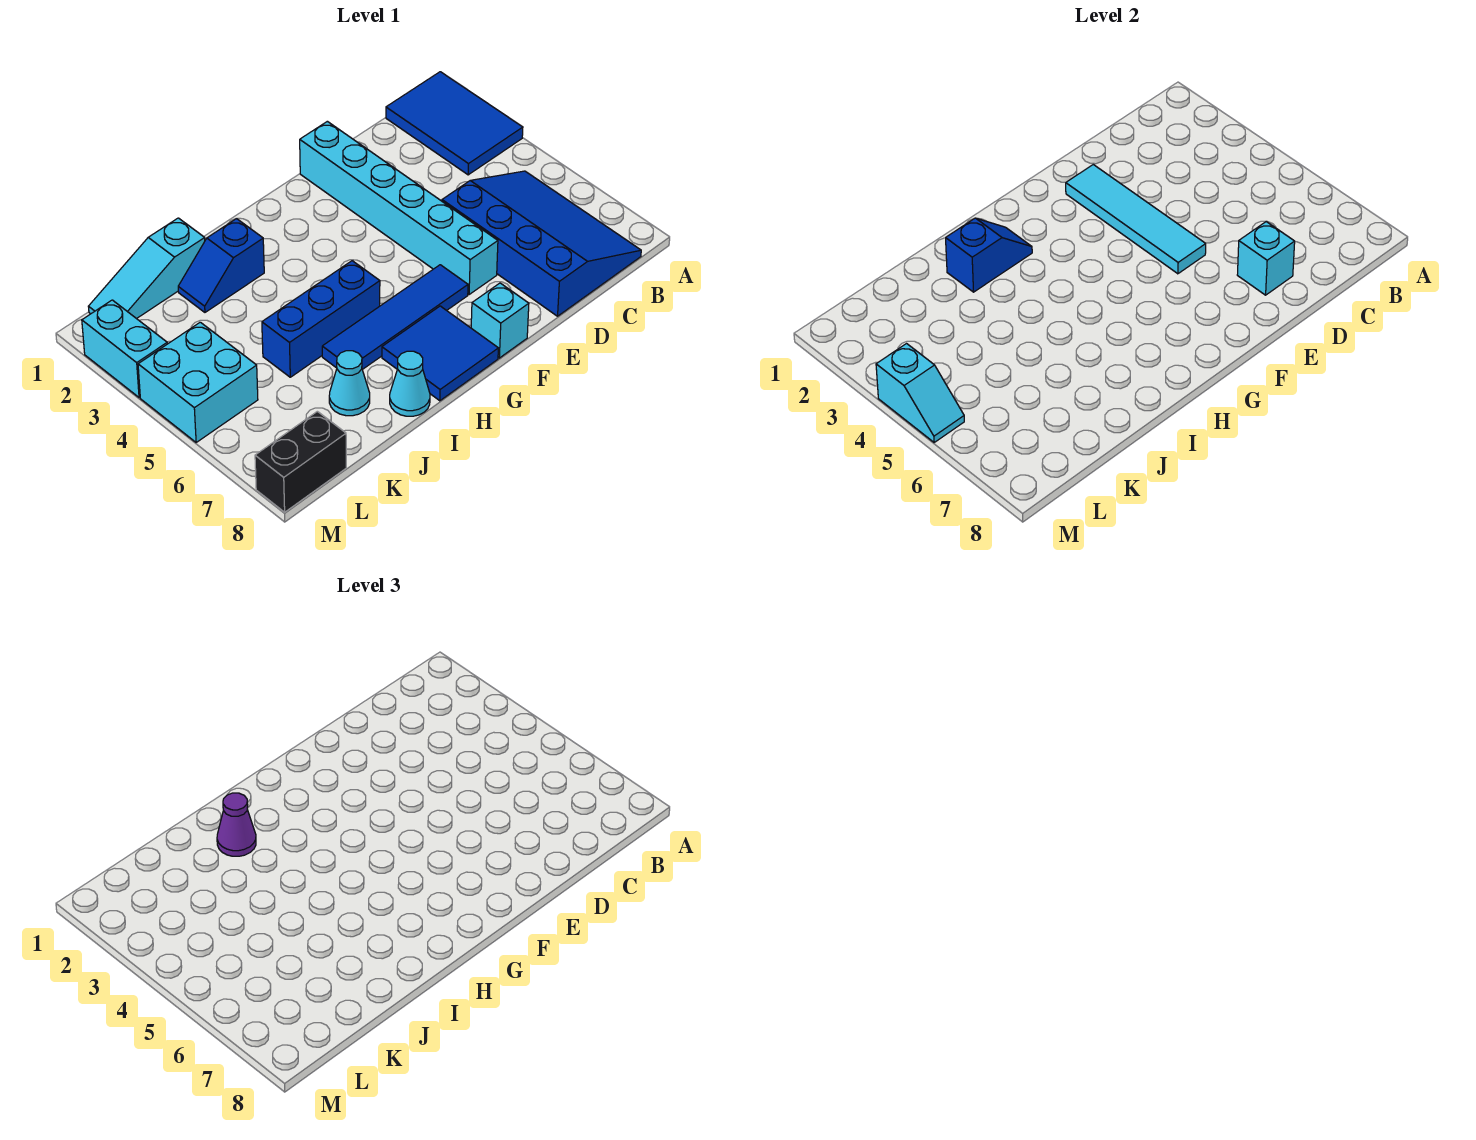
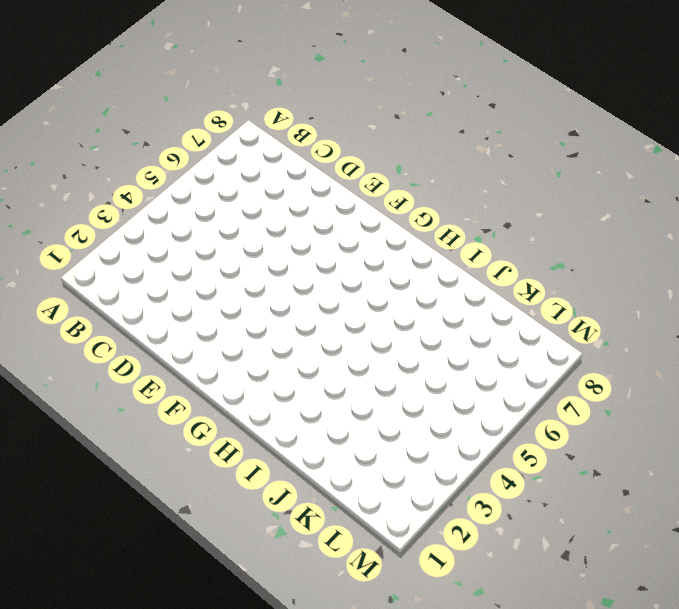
none -> blue tile A1:B3 level 1
none -> blue slope B5:D8 level 1 top D
none -> cyan brick E1:E6 level 1

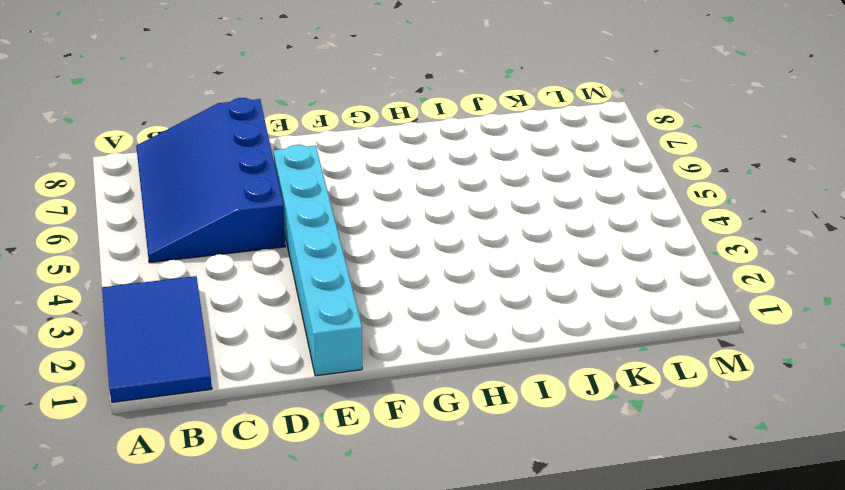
none -> blue tile F6:I6 level 1
none -> cyan brick F8 level 1
none -> blue tile G7:H8 level 1

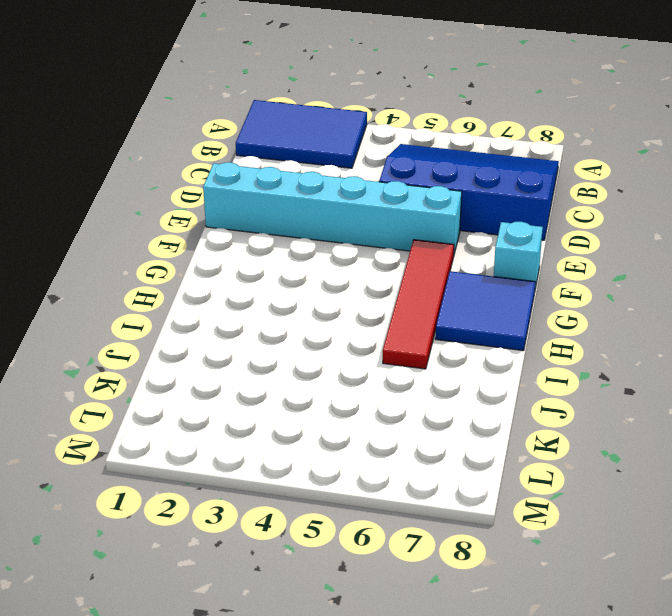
red tile F6:I6 level 1 -> blue tile F6:I6 level 1
none -> blue brick H5:J5 level 1
none -> blue slope I2:J2 level 1 top I
none -> cyan cone I8 level 1

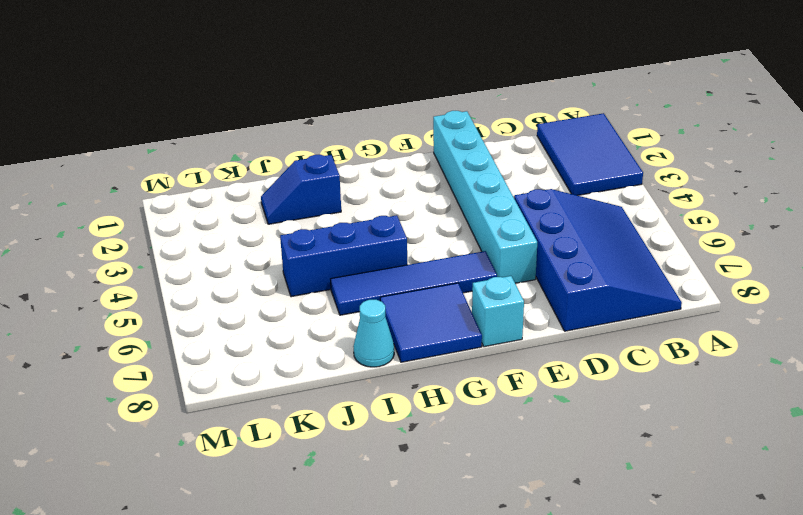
none -> cyan slope J1:L1 level 1 top J
none -> cyan cone J7 level 1
none -> cyan brick L4:M5 level 1

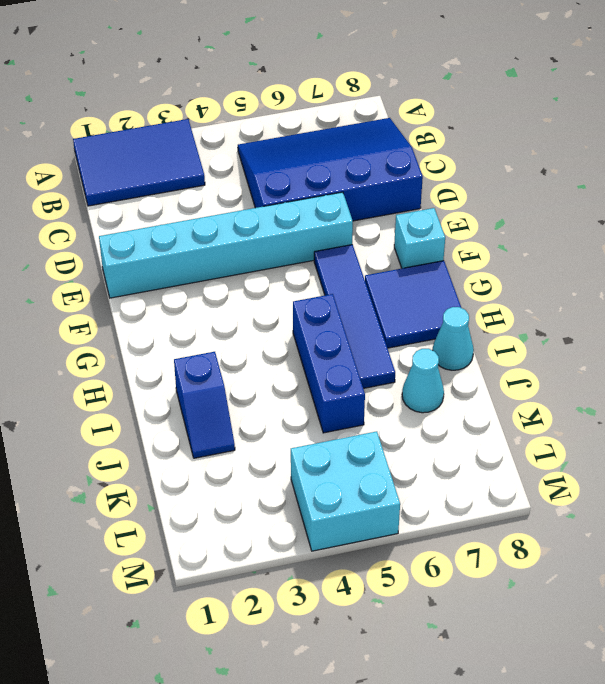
none -> cyan slope J1:L1 level 1 top J
none -> black brick L8:M8 level 1
none -> cyan brick M2:M3 level 1

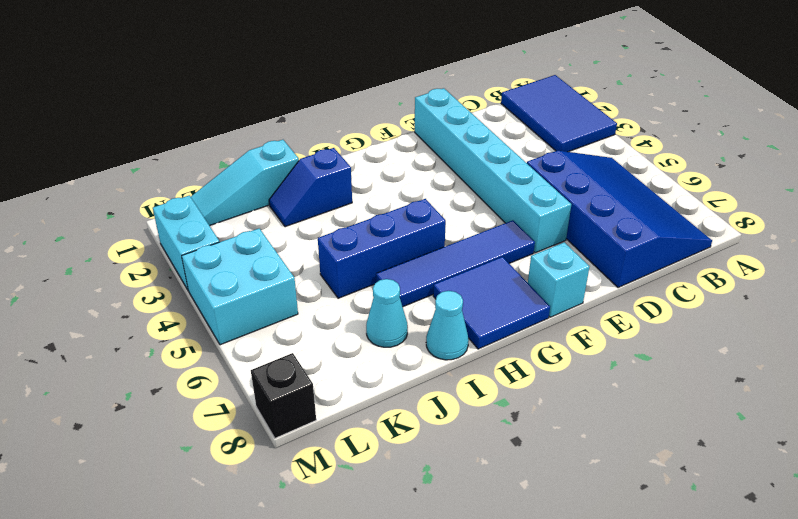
black brick M8 level 1 -> black brick L8:M8 level 1
none -> cyan brick D7 level 2
none -> cyan tile E2:E5 level 2
none -> blue slope H2:I2 level 2 top I

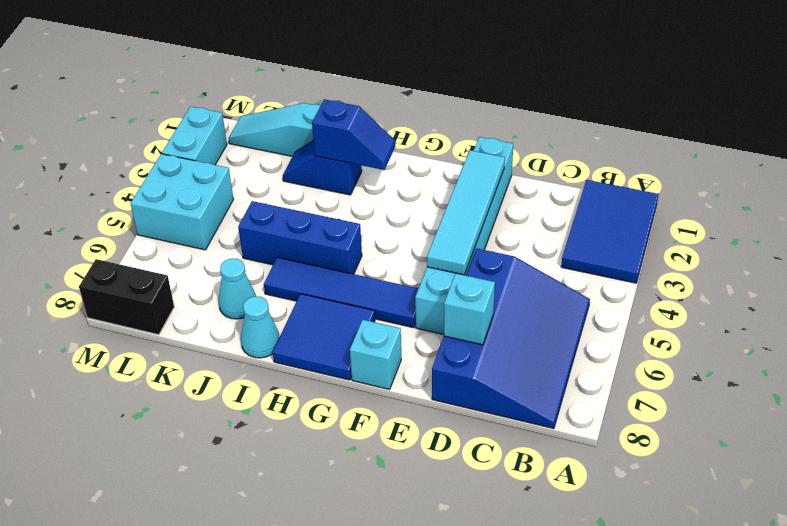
none -> cyan slope M4:M5 level 2 top 4
none -> purple cone I2 level 3

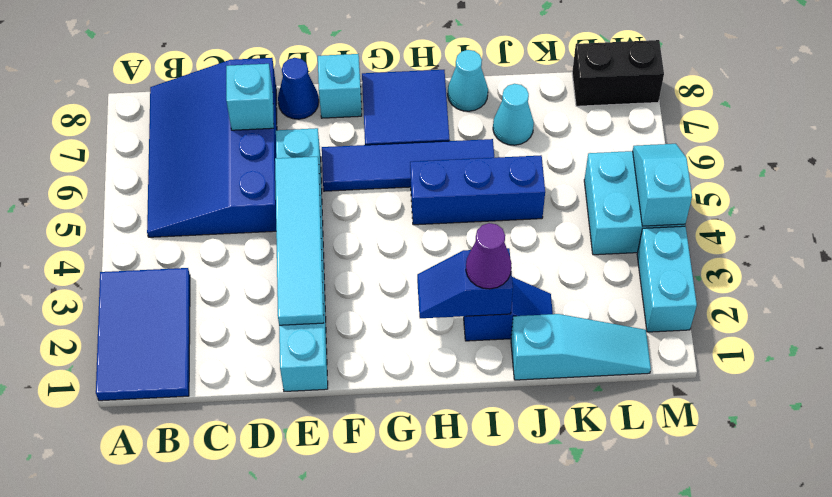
blue cone E8 level 1 -> none

